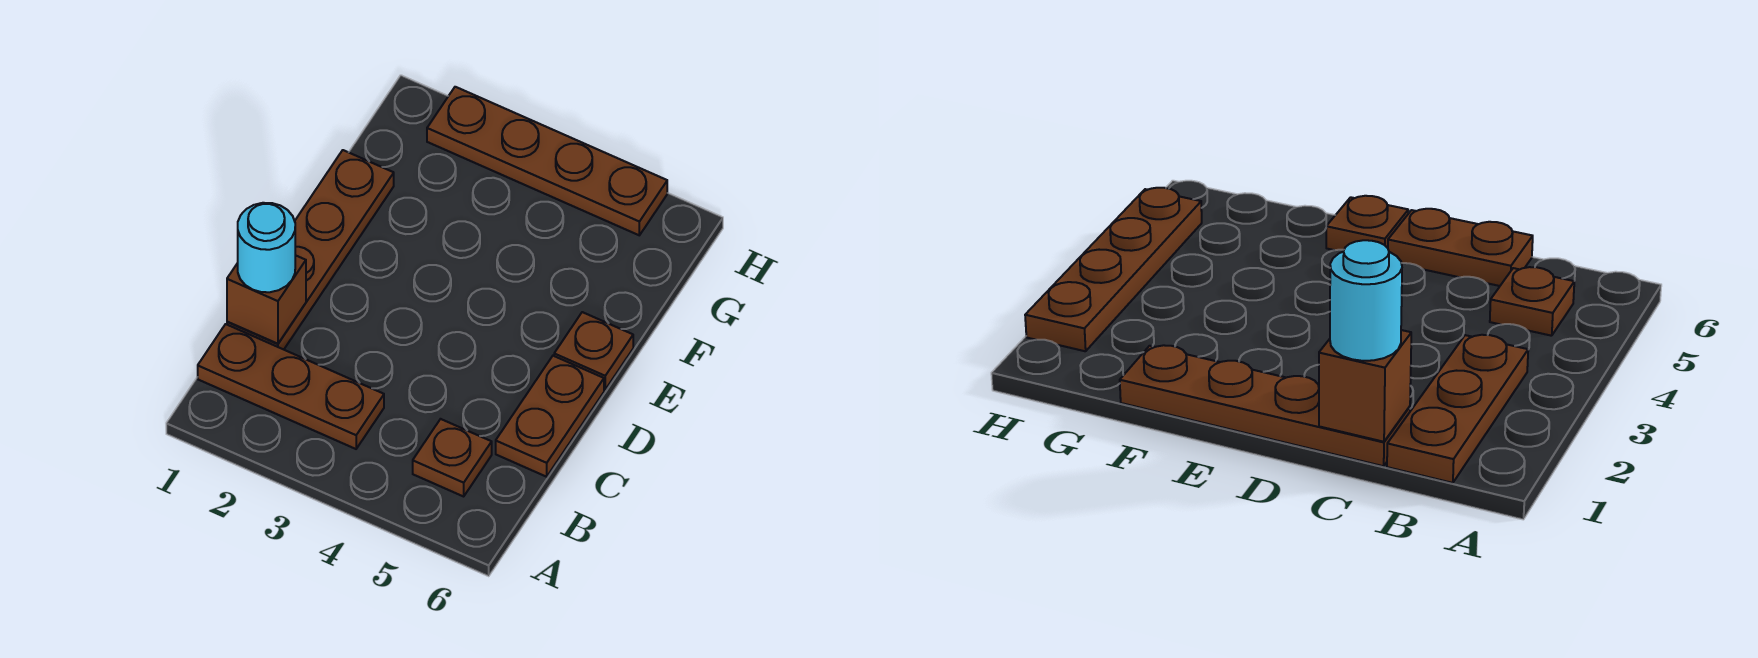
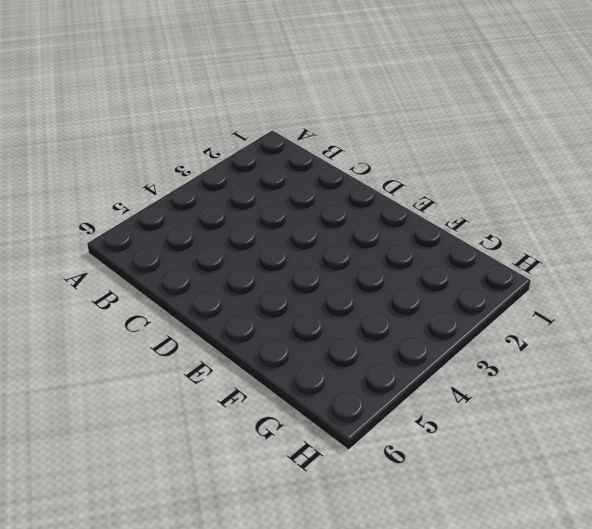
none -> brown plate B1:B3 level 1
none -> brown plate B5 level 1

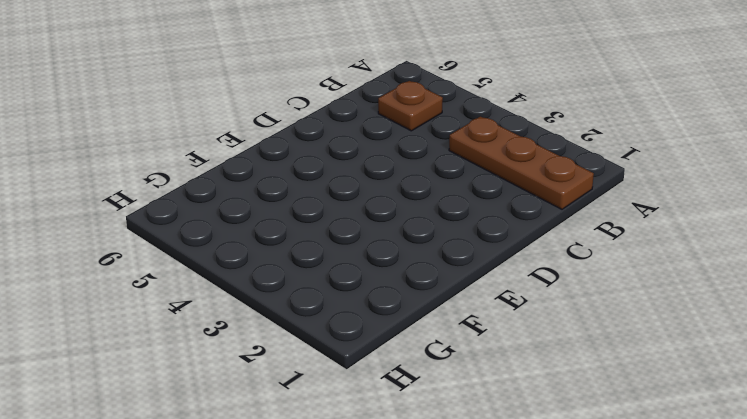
none -> brown plate C1:F1 level 1
none -> brown plate C6:D6 level 1

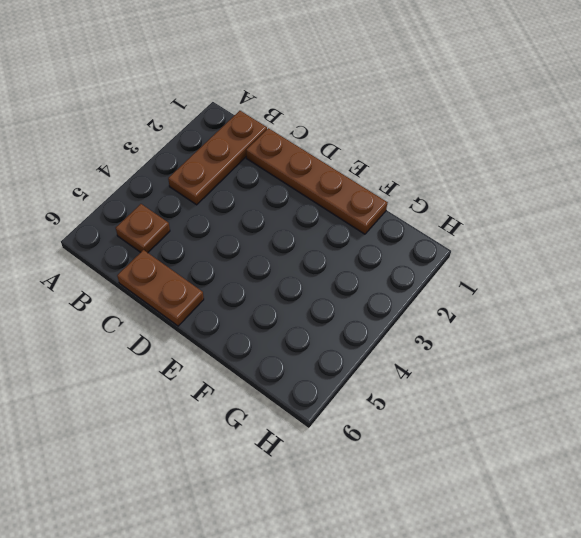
none -> brown plate E6 level 1
none -> brown plate H2:H5 level 1

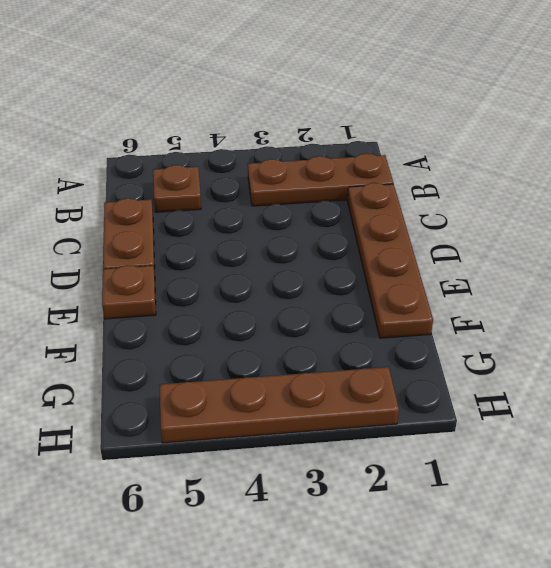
none -> brown brick C1 level 2
none -> cyan round brick C1 level 3

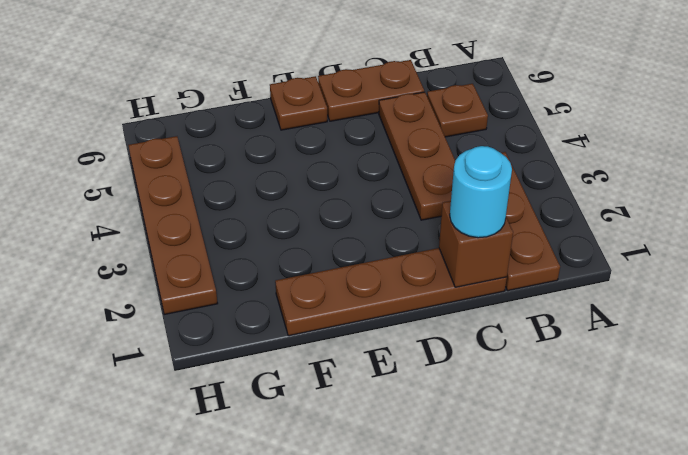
brown plate C3:C5 level 1 -> none

